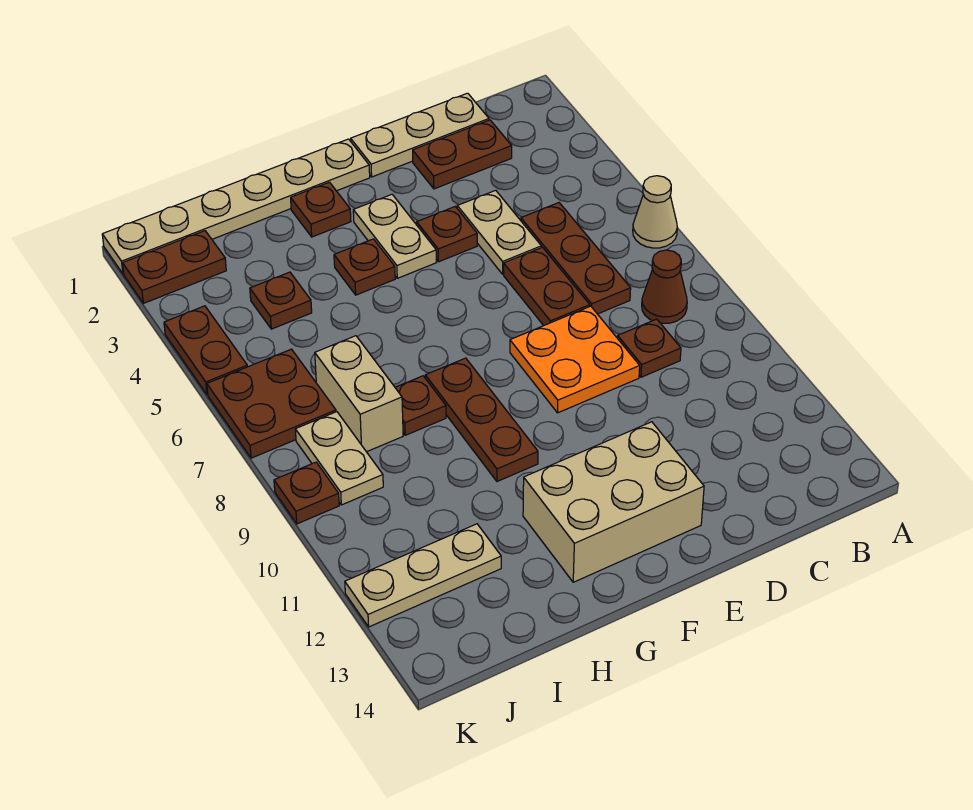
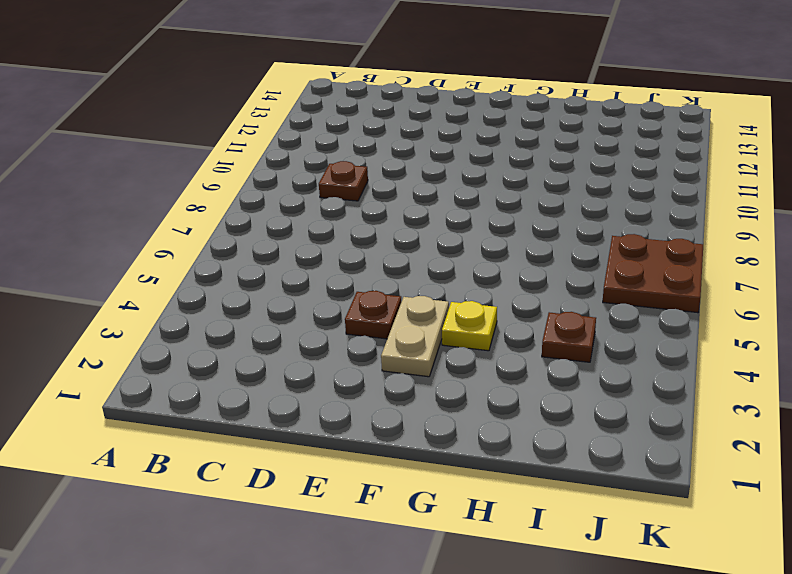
yellow plate G4 level 1 -> brown plate G4 level 1
none -> tan cone A6 level 1
none -> brown cone B8 level 1
none -> tan plate C1:E1 level 1

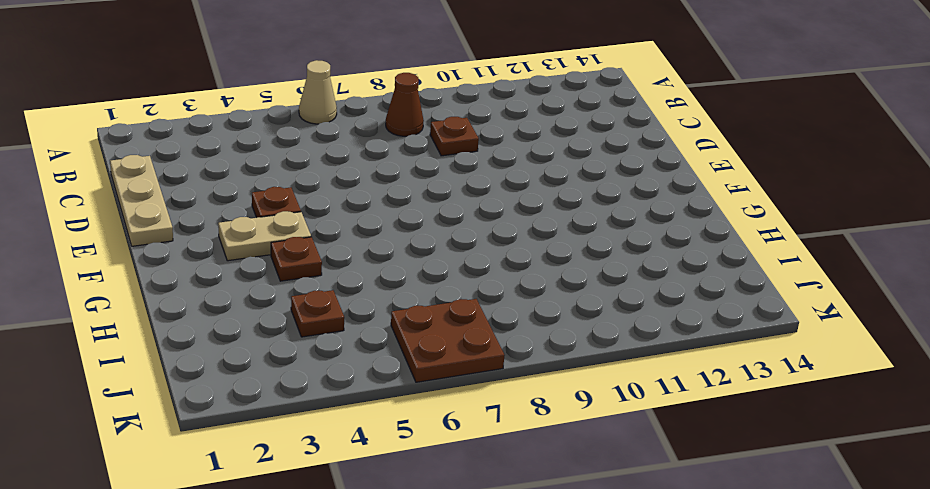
none -> brown plate C2:D2 level 1
none -> brown plate C5:C7 level 1
none -> tan plate D4:D5 level 1

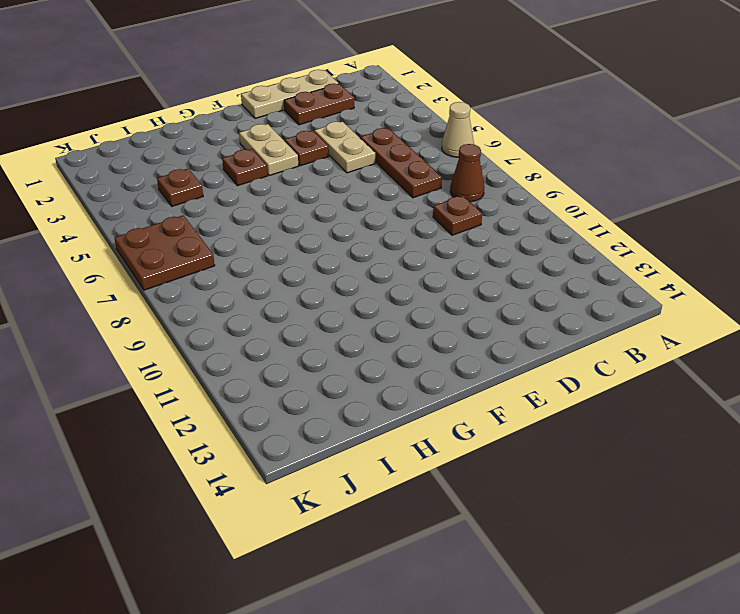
none -> brown plate D6:D7 level 1
none -> orange plate D8:E9 level 1
none -> tan brick E12:G13 level 1

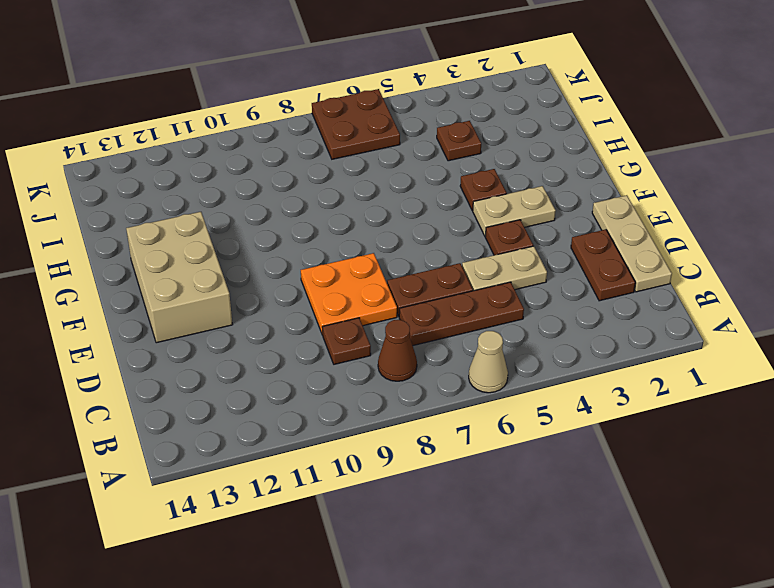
none -> tan plate F1:K1 level 1
none -> brown plate G2 level 1
none -> brown plate G8:G10 level 1

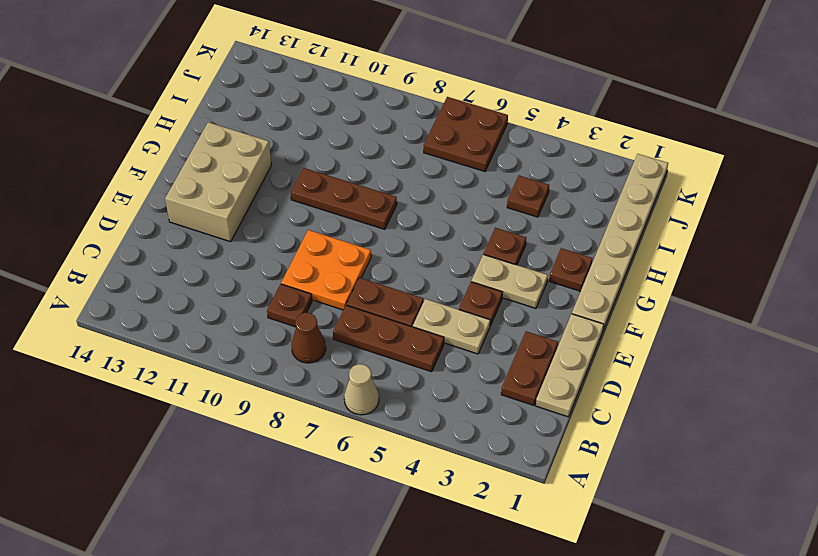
none -> brown plate H8 level 1
none -> tan brick I7:I8 level 1
none -> tan plate I12:K12 level 1

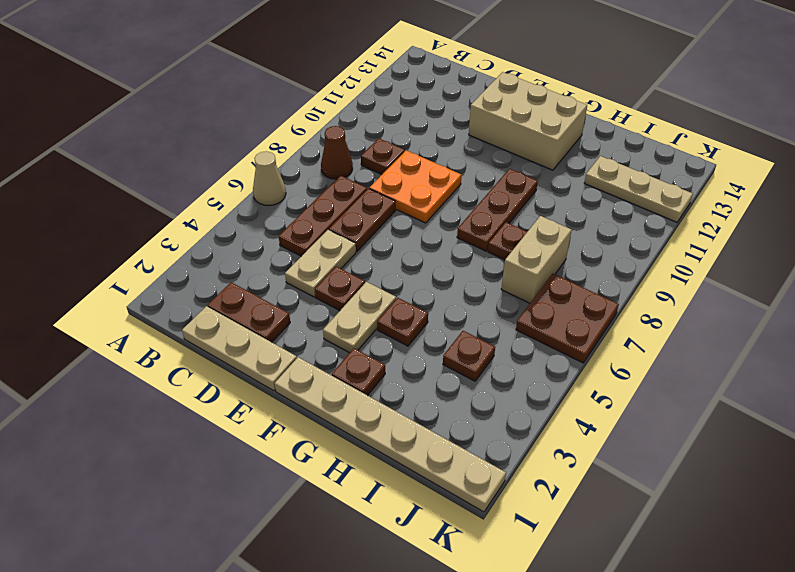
none -> brown plate J2:K2 level 1
none -> tan plate J8:J9 level 1
none -> brown plate K4:K5 level 1

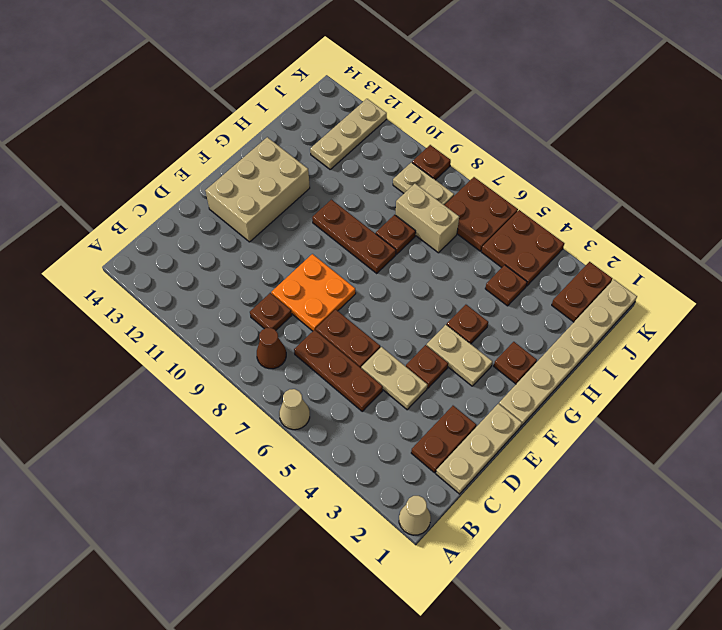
tan cone A1 level 1 -> none
brown plate J4:K5 level 1 -> brown plate K4:K5 level 1

